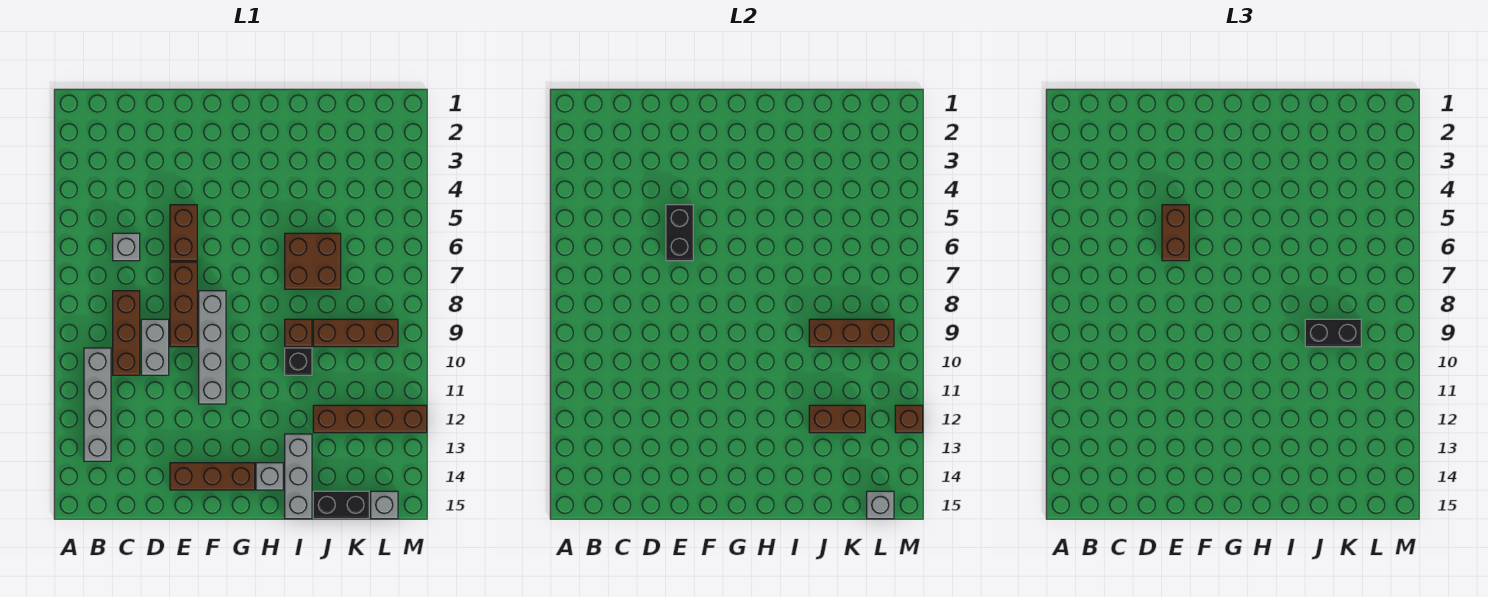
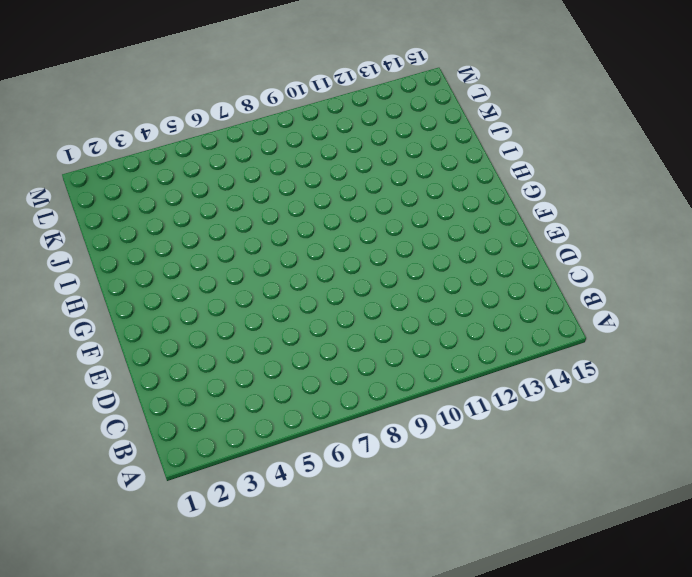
none -> grey brick B10:B13 level 1
none -> grey brick C6 level 1
none -> brown brick C8:C10 level 1

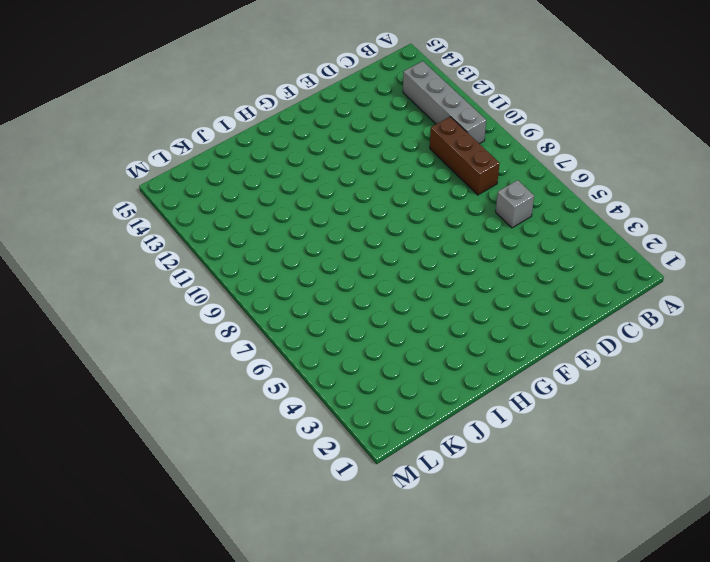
none -> grey brick D9:D10 level 1
none -> brown brick E5:E6 level 1
none -> brown brick E7:E9 level 1

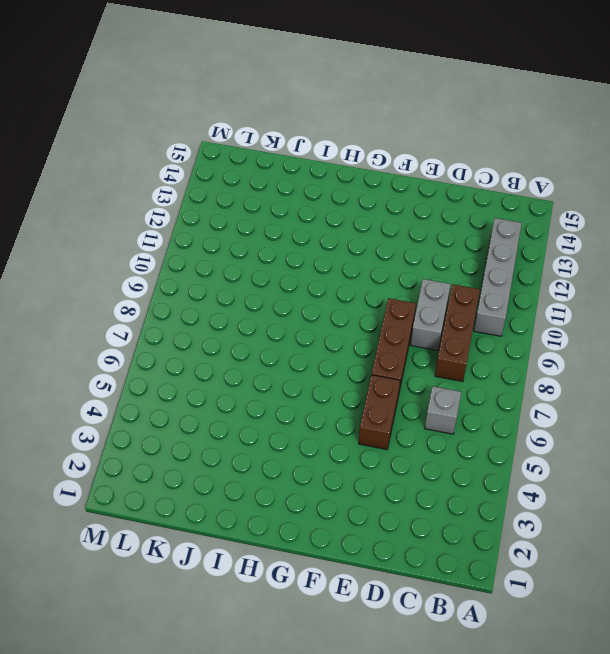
none -> brown brick E14:G14 level 1
none -> grey brick F8:F11 level 1
none -> grey brick H14 level 1

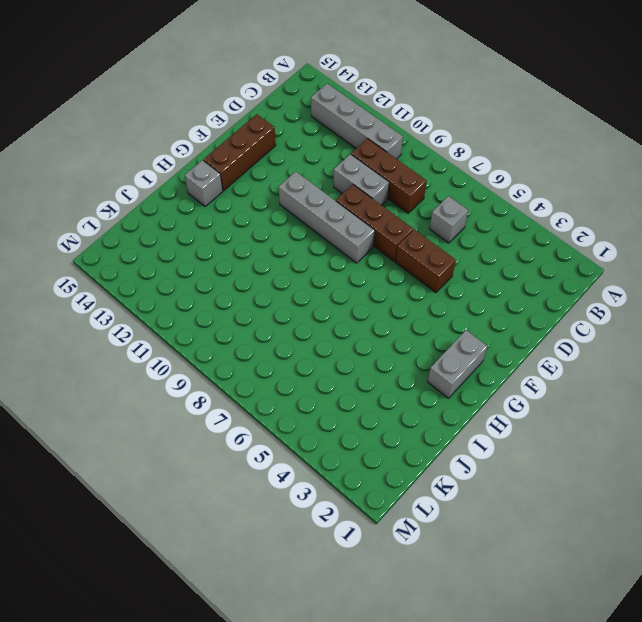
grey brick G2:H2 level 1 -> none
none -> brown brick I6:J7 level 1
none -> brown brick I9 level 1
none -> black brick I10 level 1

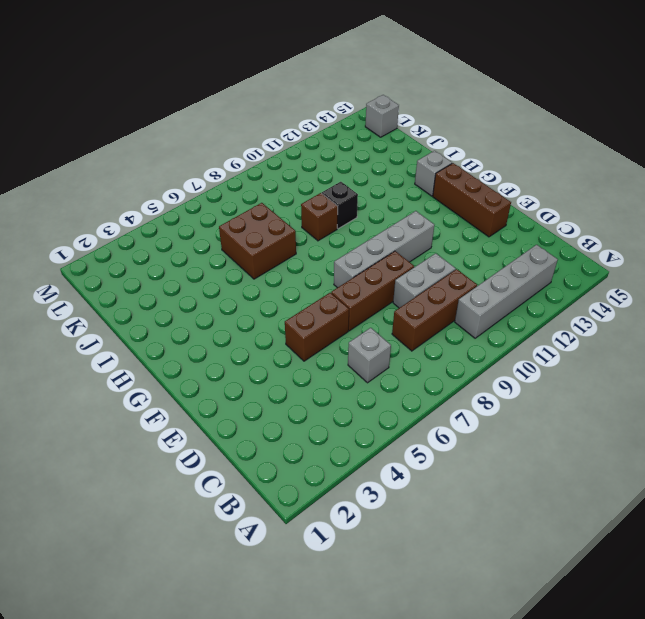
none -> grey brick I13:I15 level 1
none -> brown brick J9:L9 level 1
none -> brown brick J12:M12 level 1

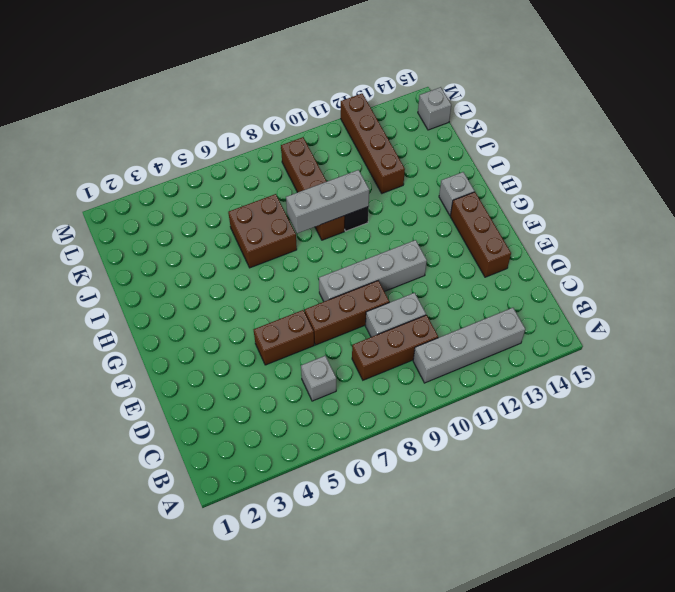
grey brick I8:I10 level 2 -> grey brick I13:I15 level 1
none -> black brick J15:K15 level 1
none -> black brick E5:E6 level 2
none -> brown brick J9:L9 level 2

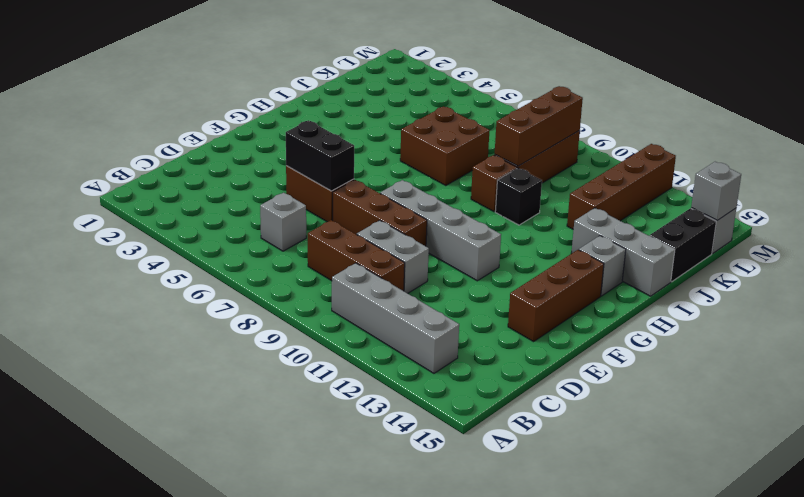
none -> brown brick J12:K12 level 2
none -> brown brick M12 level 2
none -> brown brick E5:E6 level 3

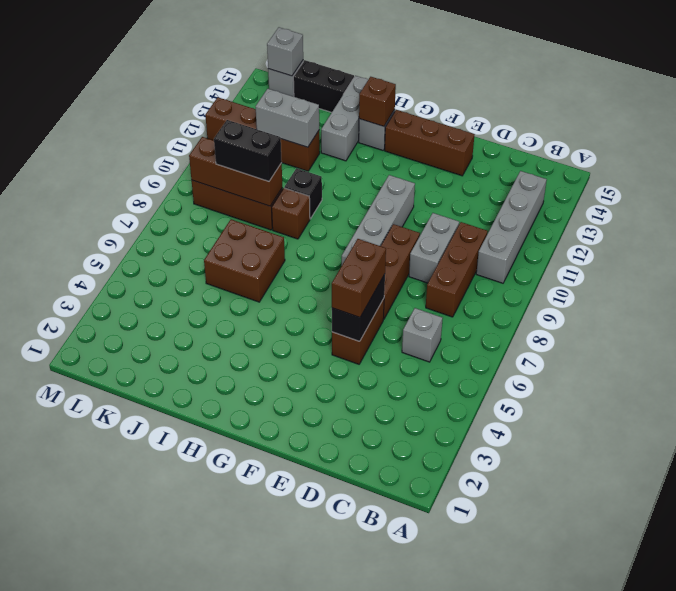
brown brick H14 level 2 -> brown brick M12 level 2
grey brick J12:K12 level 2 -> brown brick J12:K12 level 2

